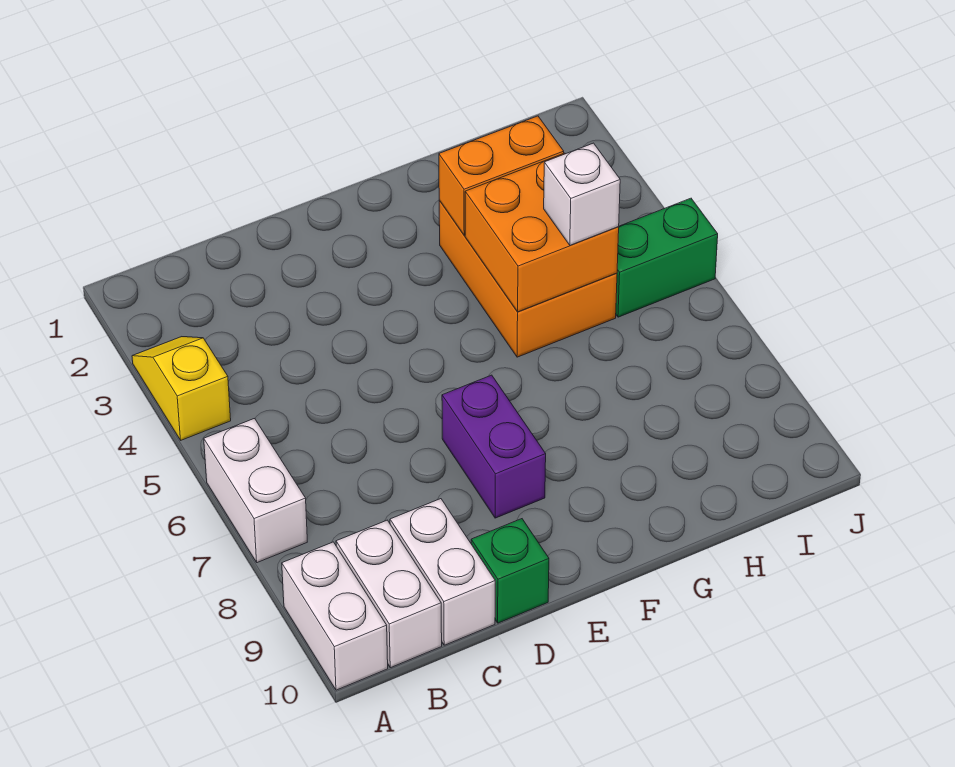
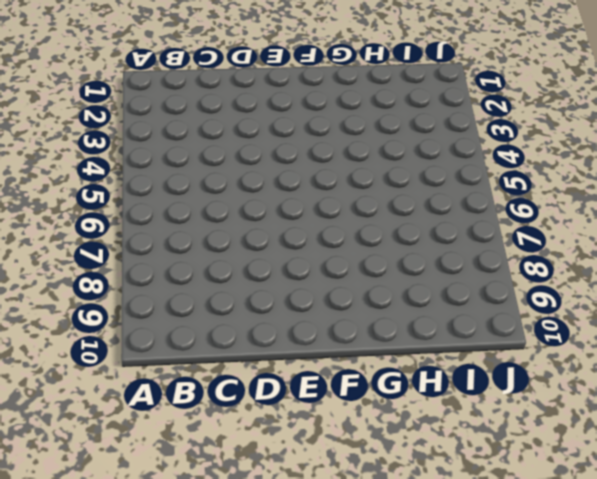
none -> yellow slope A3:A4 level 1 top 4
none -> white brick A6:A7 level 1
none -> white brick A9:A10 level 1

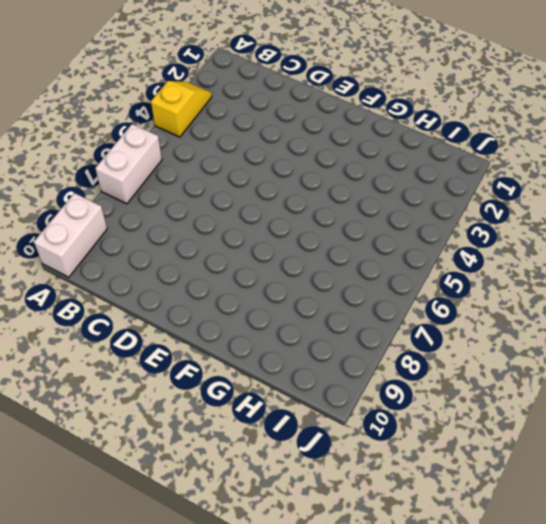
none -> white brick B9:B10 level 1
none -> white brick C9:C10 level 1
none -> green brick D10 level 1

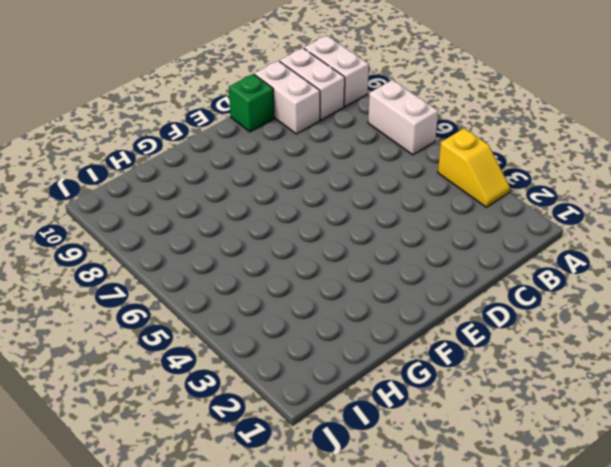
none -> purple brick E7:E8 level 1
none -> orange brick G3:H5 level 1
none -> green brick I5:J5 level 1

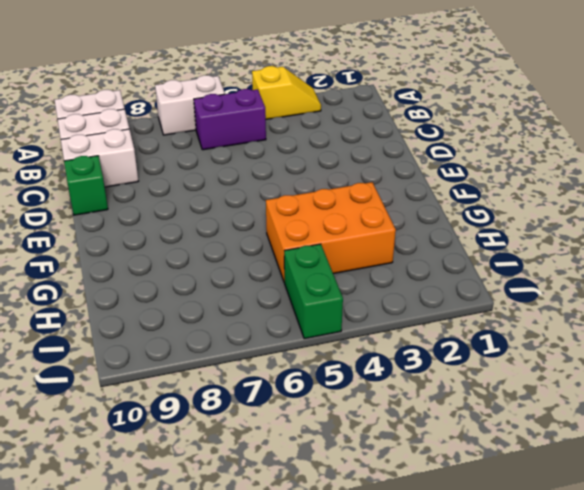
purple brick B5:B6 level 1 -> purple brick E7:E8 level 1
none -> orange brick G3:H3 level 2
none -> orange brick G4:H5 level 2
none -> white brick H5 level 3

